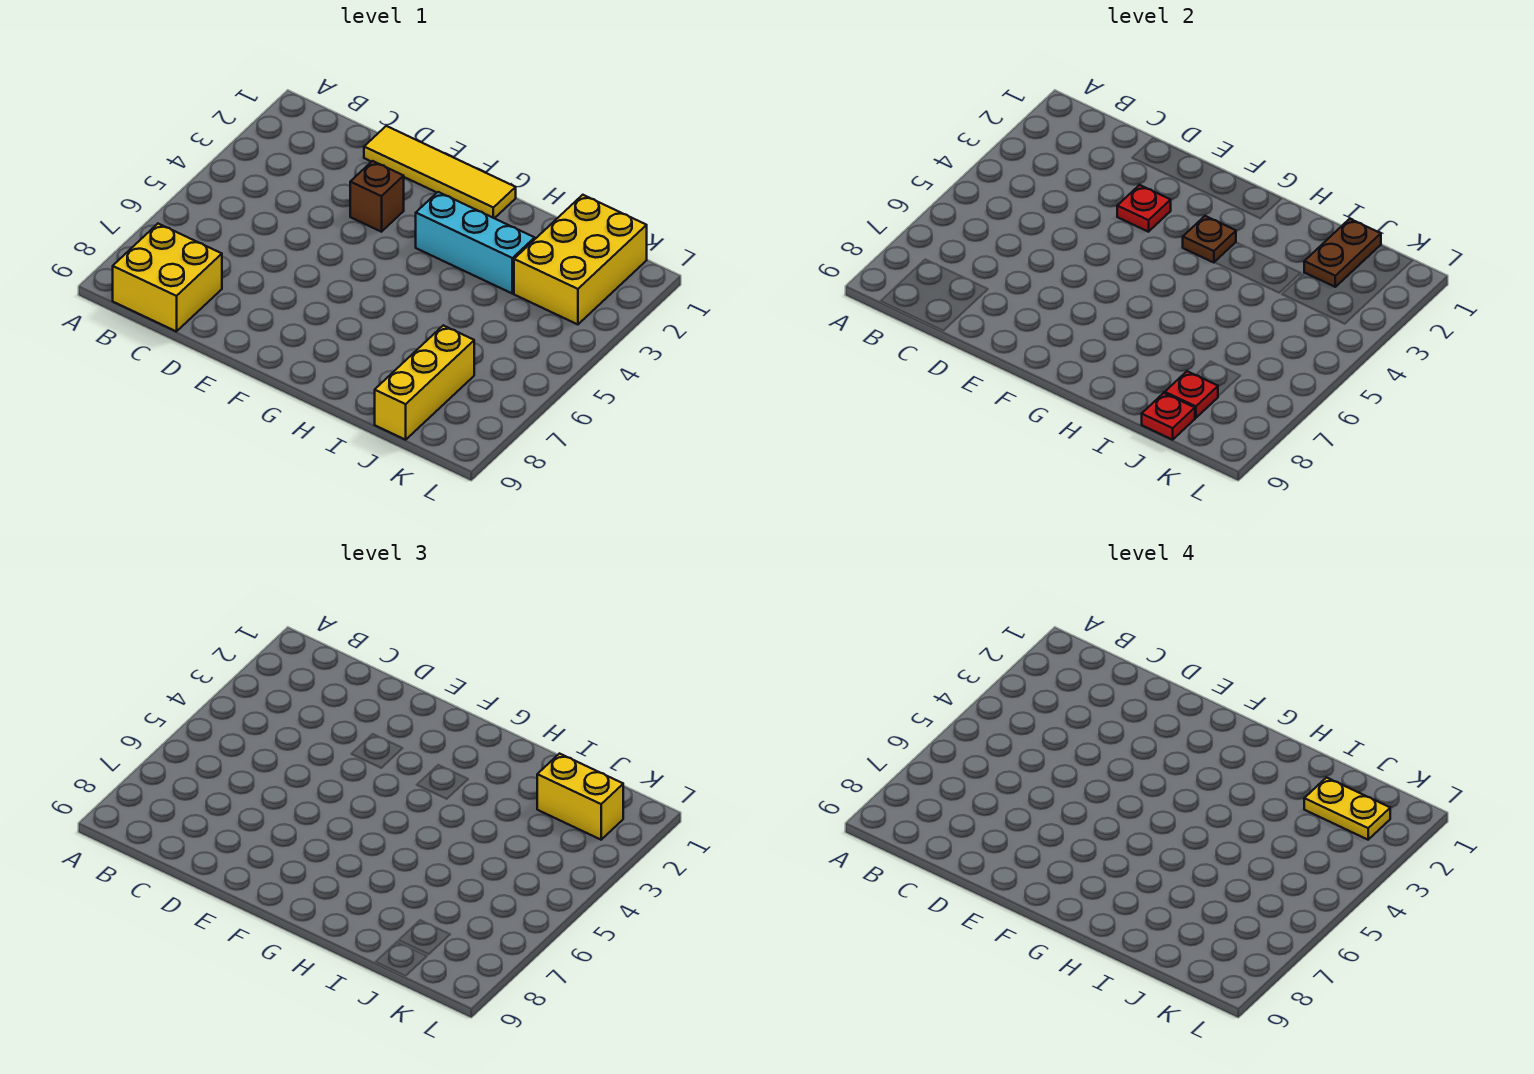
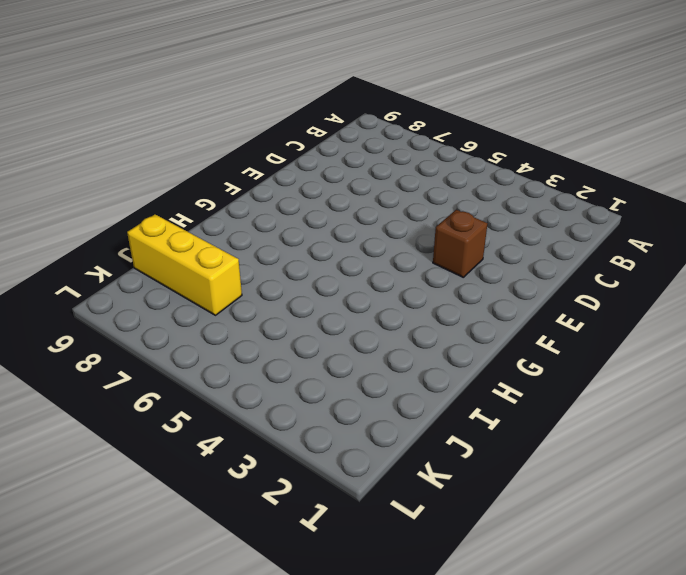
none -> yellow brick B8:C9 level 1
none -> yellow tile D1:G1 level 1
none -> cyan brick G3:I3 level 1

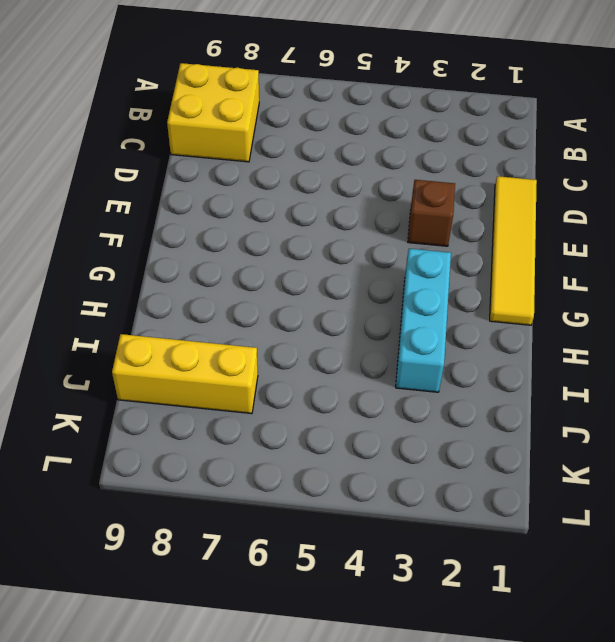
none -> yellow brick J1:K3 level 1
none -> red plate E3 level 2
none -> brown plate G3 level 2

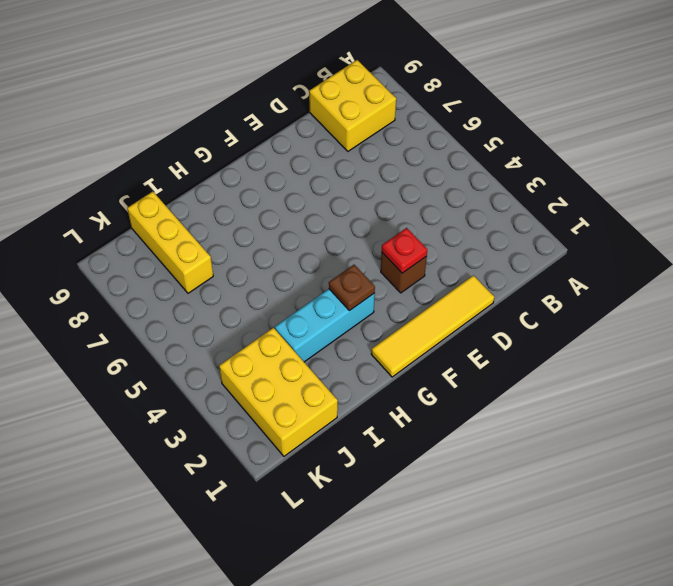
none -> brown plate J1:J2 level 2
none -> red plate J8 level 2
none -> red plate J9 level 2

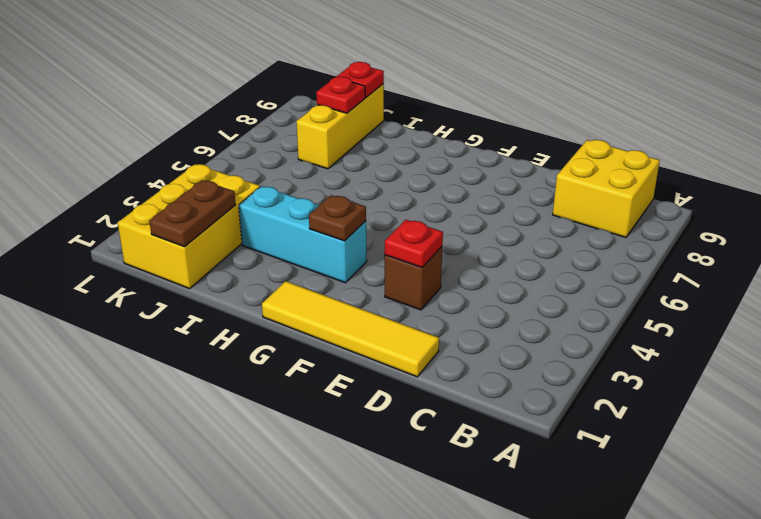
none -> yellow brick J2:K2 level 3
none -> yellow plate J2:K2 level 4

